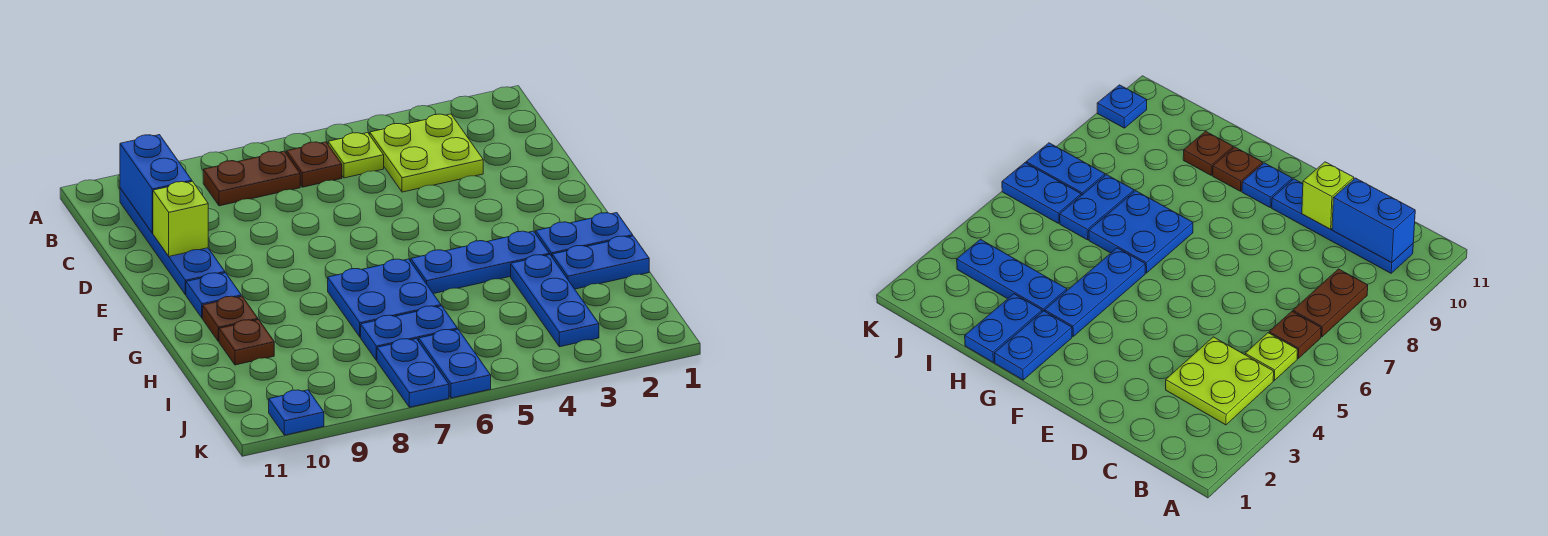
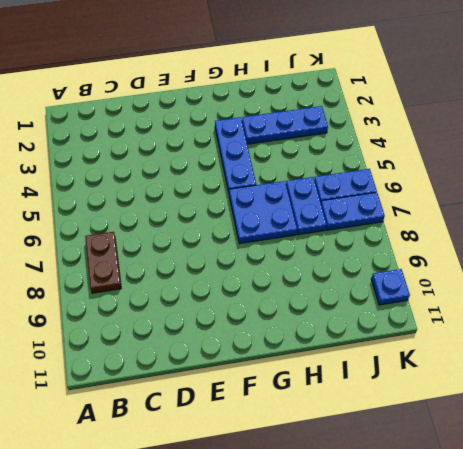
none -> lime plate B3:C4 level 1
none -> lime plate B5 level 1
none -> brown plate B6 level 1

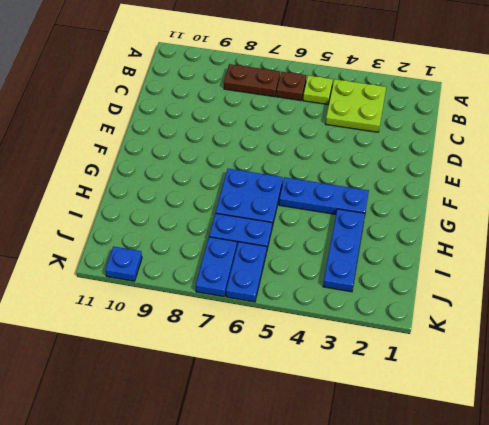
none -> blue plate B10:E10 level 1
none -> blue plate F10 level 1
none -> blue plate G1:G2 level 1

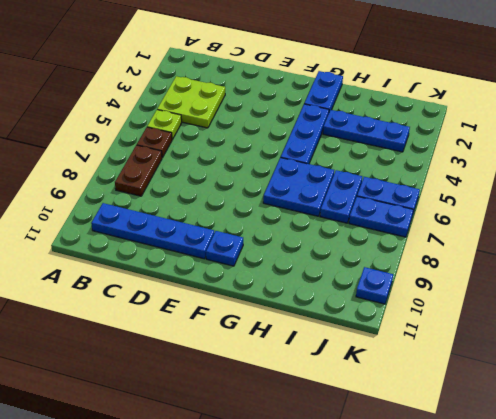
none -> brown plate G10 level 1
none -> blue plate H1:H2 level 1
none -> brown plate H10 level 1

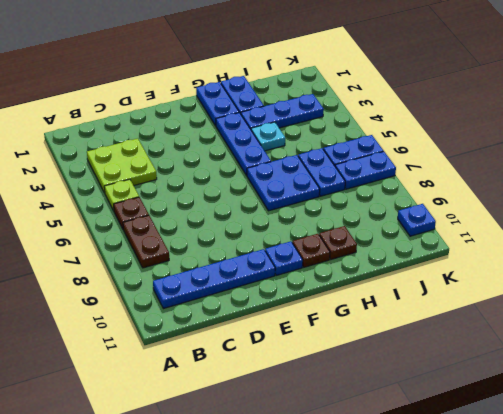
cyan plate H4 level 1 -> none
none -> blue brick B10:C10 level 2
none -> lime brick D10 level 2

